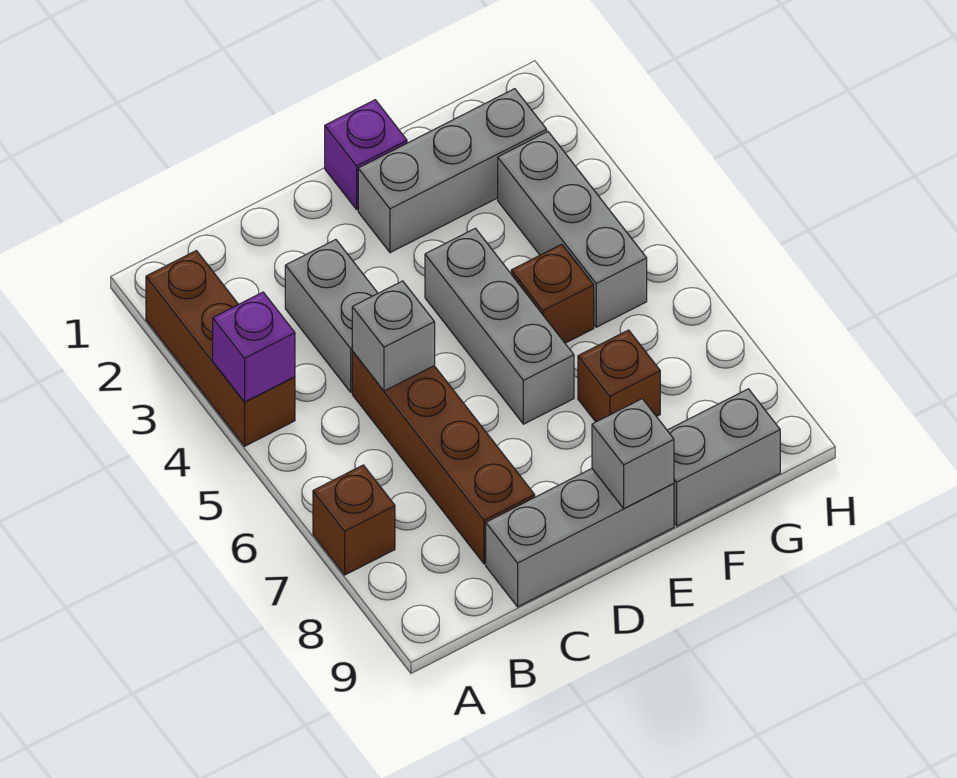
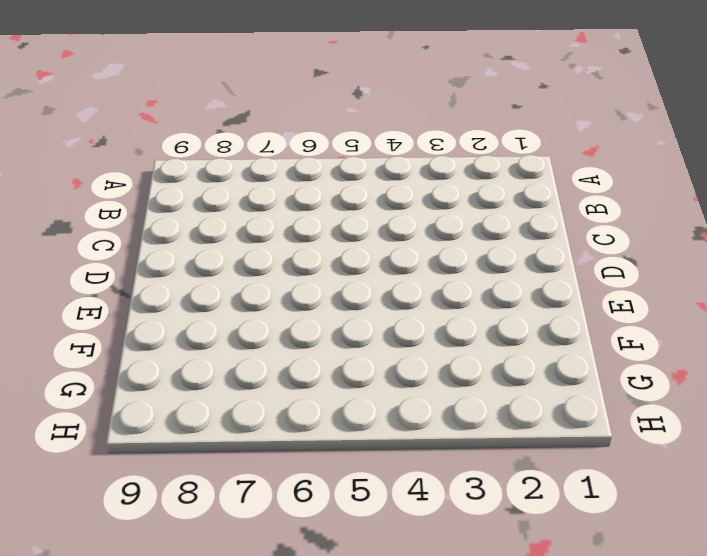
none -> brown brick A2:A4 level 1
none -> brown brick A7 level 1
none -> grey brick C3:C4 level 1

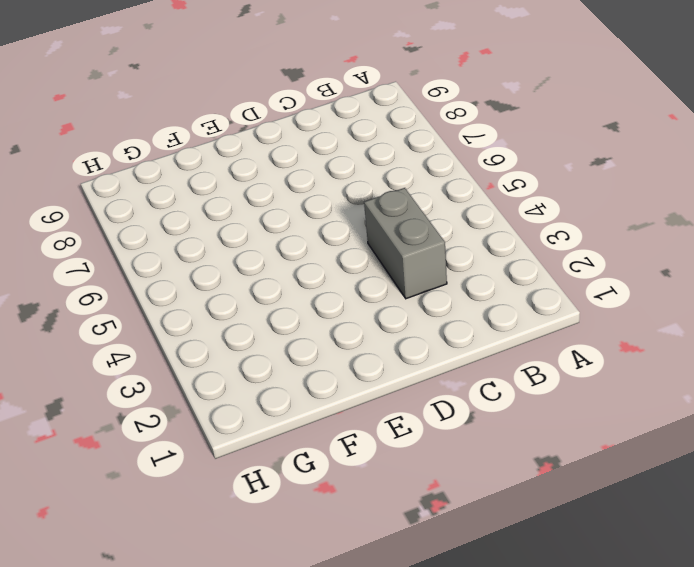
none -> brown brick A2:A4 level 1
none -> brown brick A7 level 1
none -> brown brick C5:C8 level 1

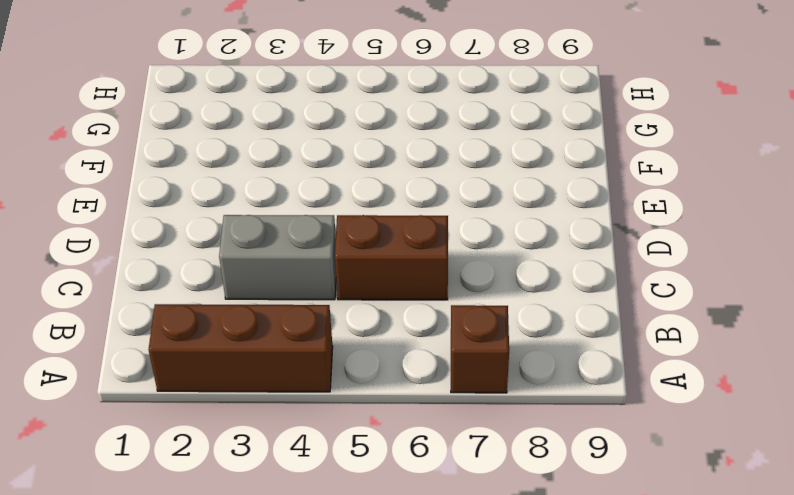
brown brick C5:C6 level 1 -> brown brick C5:C8 level 1
none -> grey brick C9:E9 level 1
none -> purple brick E1 level 1
none -> grey brick E2:G2 level 1

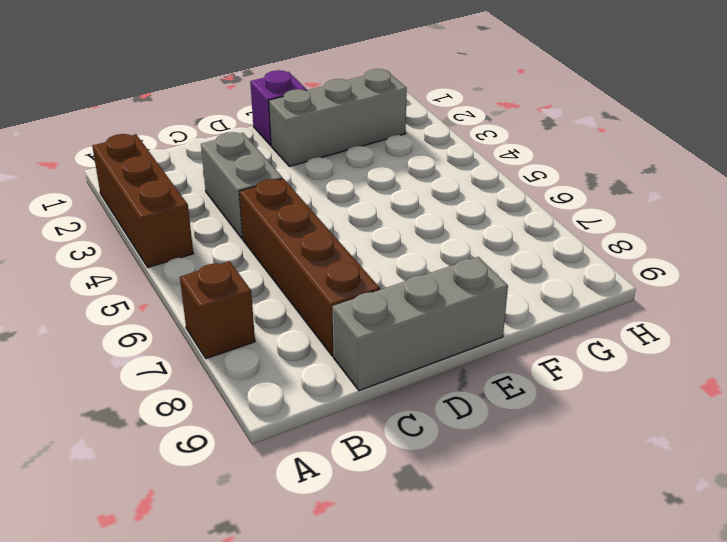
none -> grey brick E4:E6 level 1
none -> brown brick F5 level 1
none -> brown brick F7 level 1

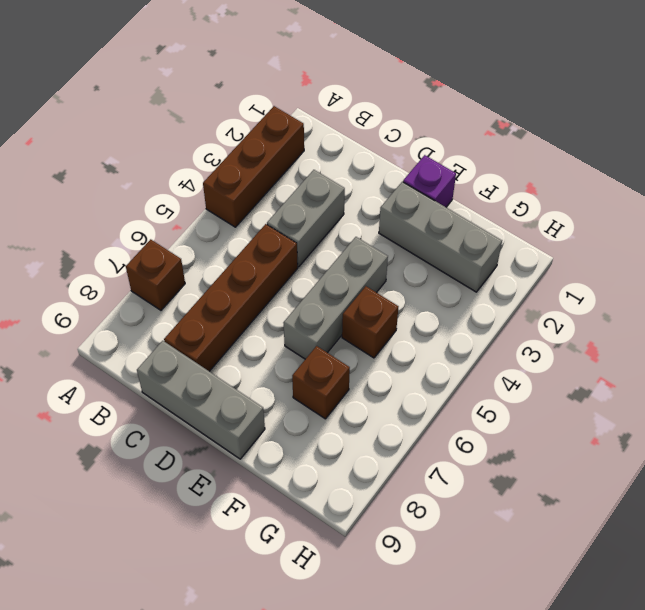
none -> grey brick F9:G9 level 1
none -> grey brick G3:G5 level 1
none -> purple brick A4 level 2

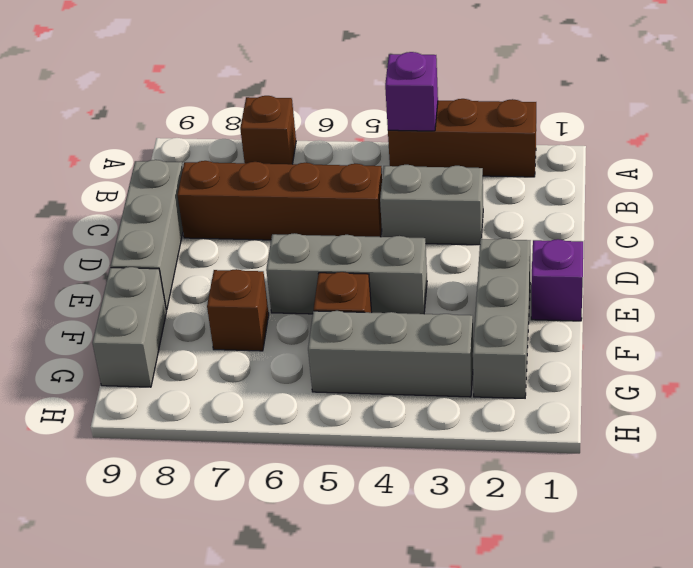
none -> grey brick C5 level 2
none -> grey brick E9 level 2

